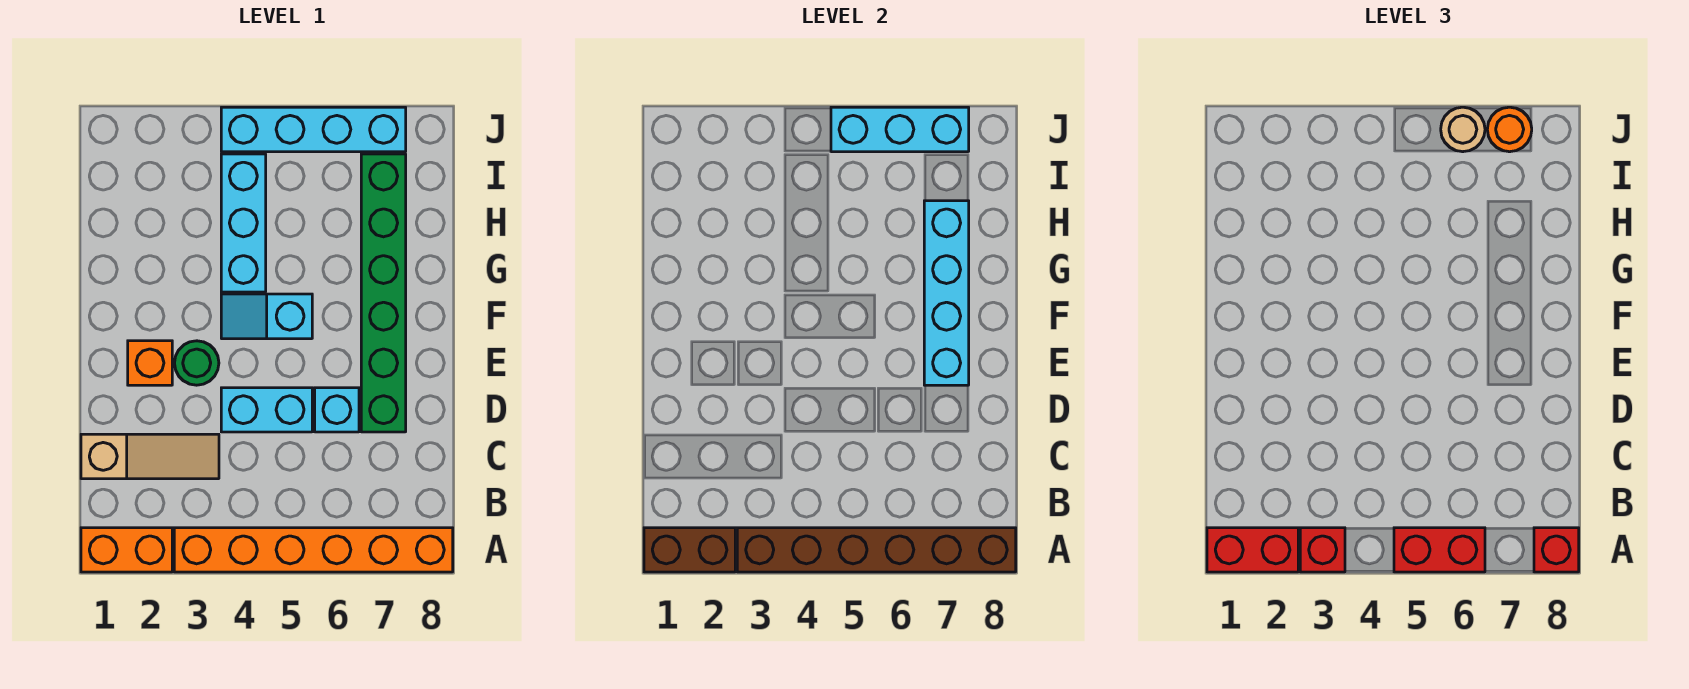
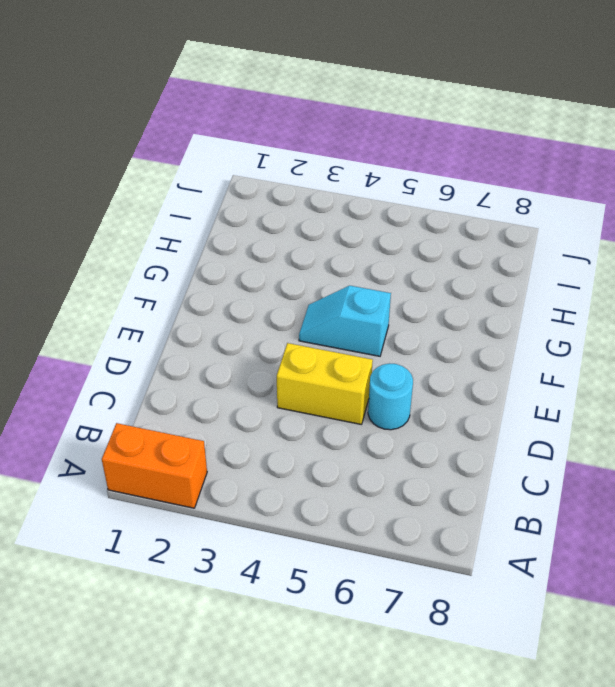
yellow brick D4:D5 level 1 -> cyan brick D4:D5 level 1
cyan round brick D6 level 1 -> cyan brick D6 level 1
none -> orange brick A3:A8 level 1
none -> tan slope C1:C3 level 1 top 1
none -> green brick D7:I7 level 1

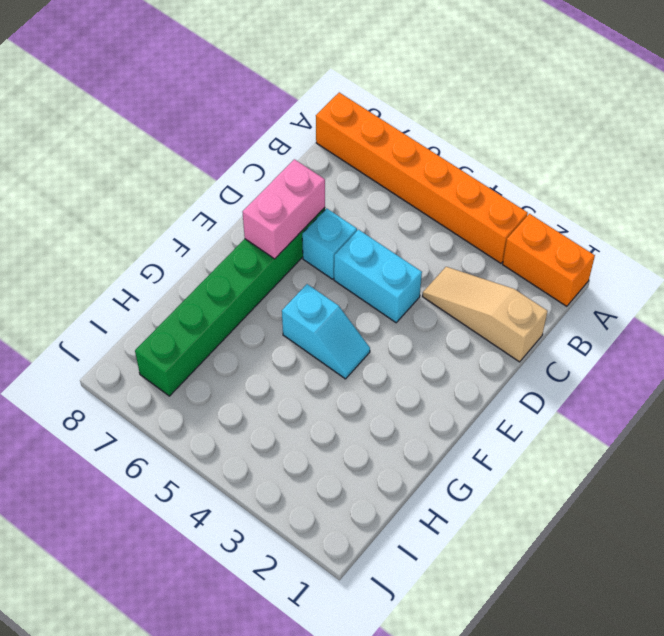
pink brick D7:E7 level 2 -> cyan brick E7:H7 level 2
none -> orange brick E2 level 1
none -> green round brick E3 level 1
none -> cyan brick G4:I4 level 1

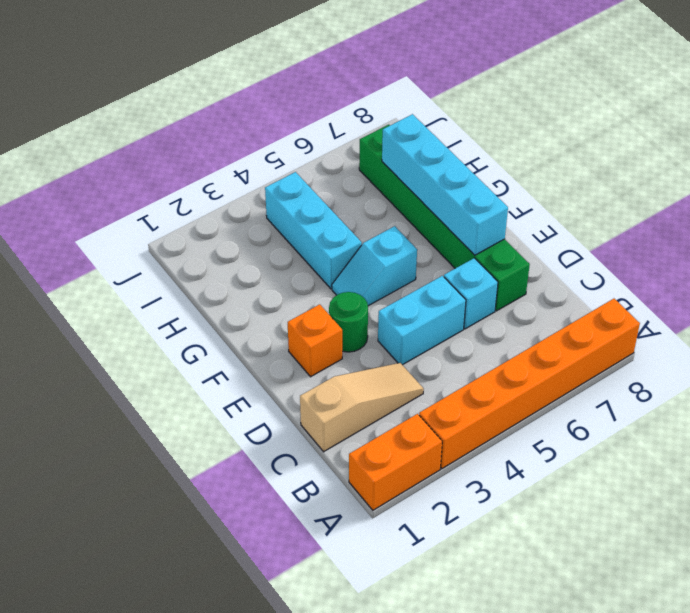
none -> cyan brick J4:J7 level 1
none -> brown brick A1:A2 level 2
none -> brown brick A3:A8 level 2

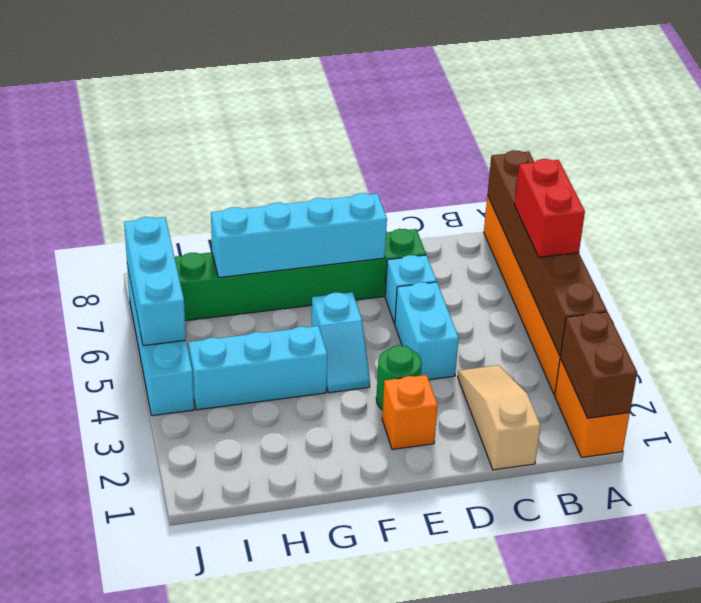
none -> red brick A1:A2 level 3
none -> red brick A3 level 3
none -> red brick A8 level 3

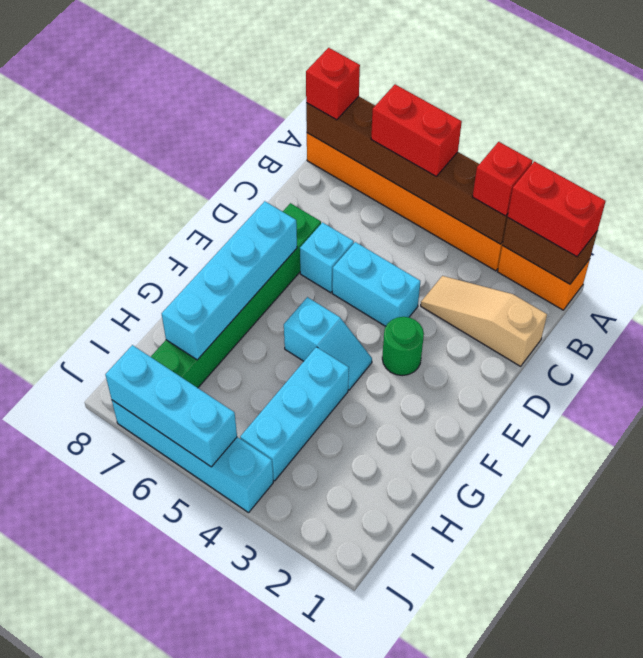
none -> orange brick E2 level 1
none -> tan round brick J6 level 3
none -> orange round brick J7 level 3

